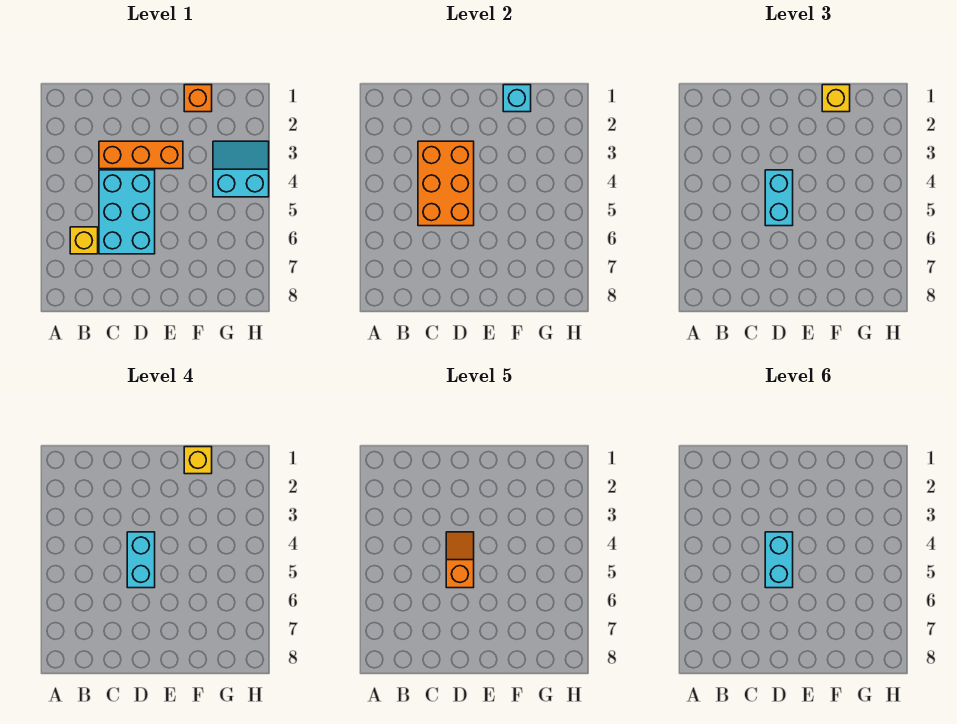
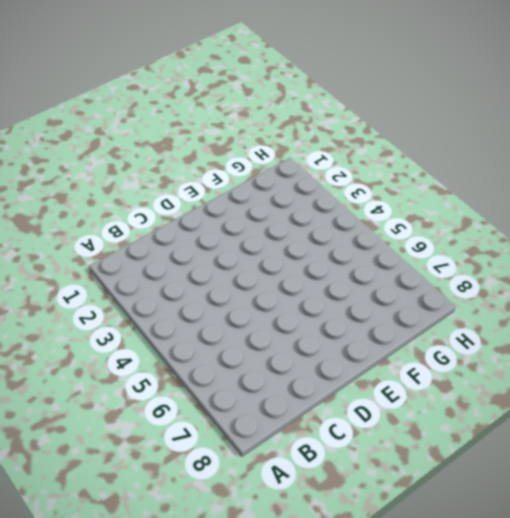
none -> yellow brick B6 level 1
none -> orange brick C3:E3 level 1
none -> cyan brick C4:D6 level 1

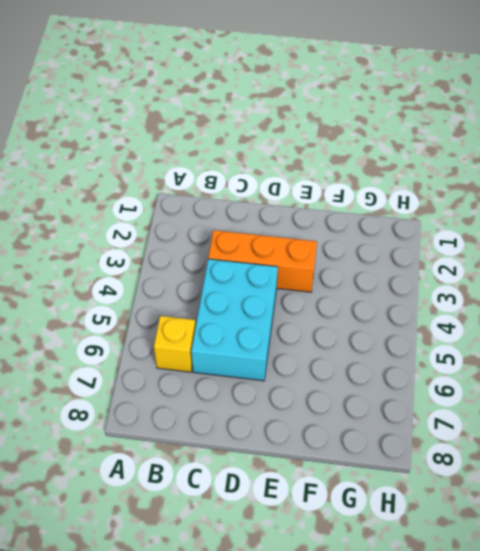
none -> orange brick F1 level 1
none -> cyan slope G3:H4 level 1 top 4
none -> orange brick C3:D5 level 2

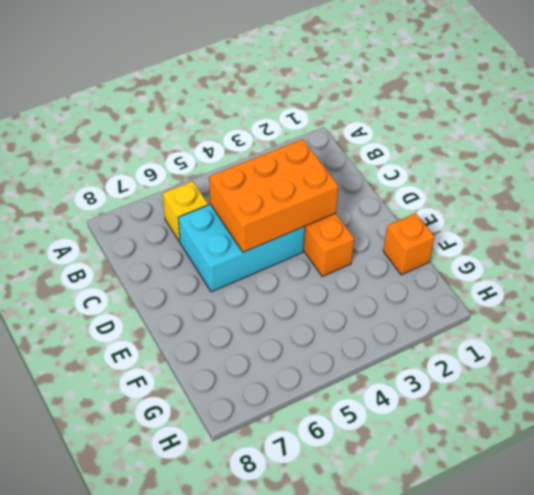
none -> cyan slope G3:H4 level 1 top 4
none -> cyan brick F1 level 2
none -> cyan brick D4:D5 level 3

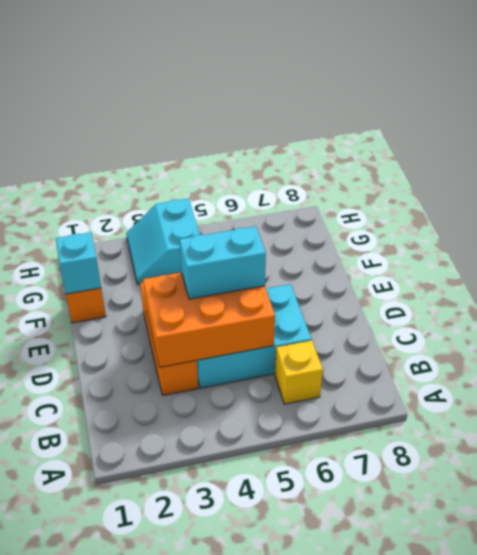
none -> yellow brick F1 level 3
none -> cyan brick D4:D5 level 4
none -> yellow brick F1 level 4

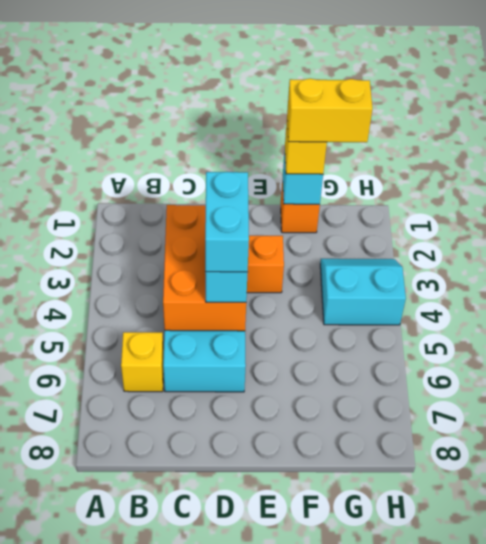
yellow brick F1:G1 level 4 -> yellow brick F1 level 4
none -> orange slope D4:D5 level 5 top 5
none -> cyan brick D4:D5 level 6

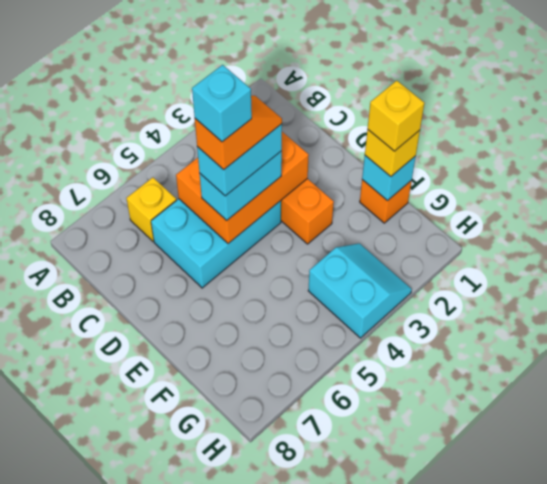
cyan brick D5 level 6 -> cyan brick D4:D5 level 6

